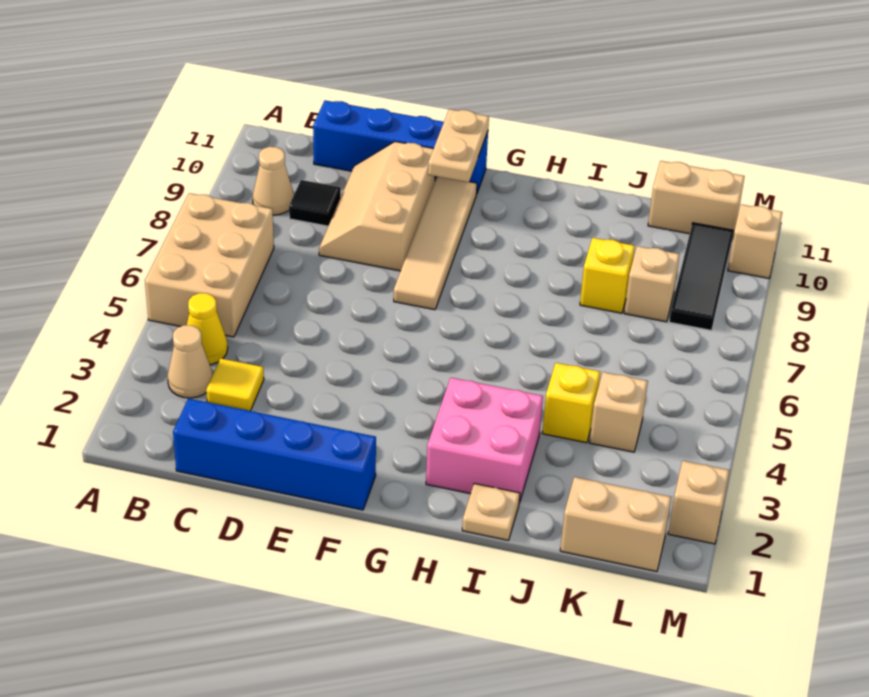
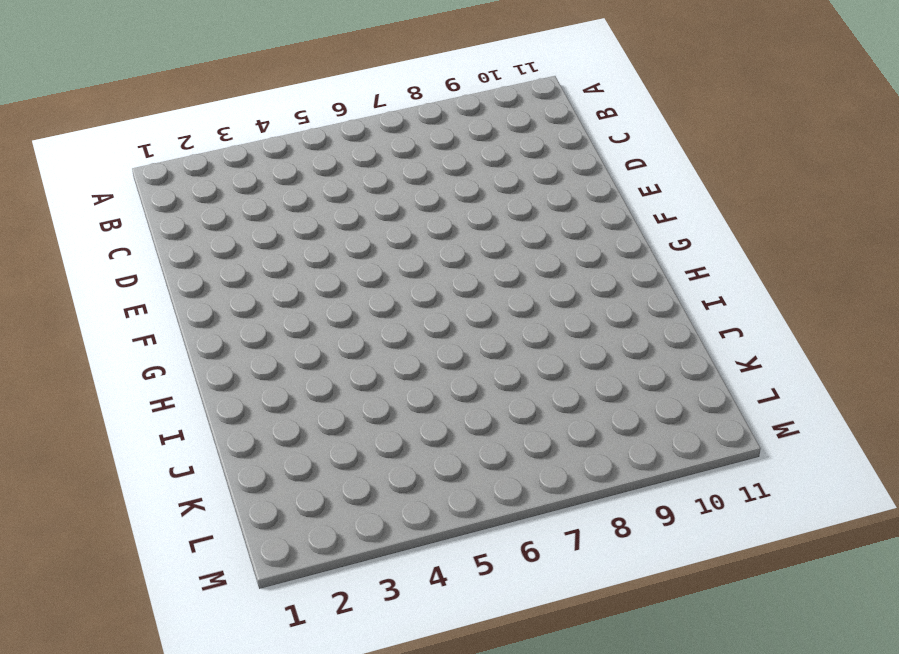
none -> tan brick A5:B7 level 1
none -> tan cone B3 level 1
none -> yellow cone B4 level 1

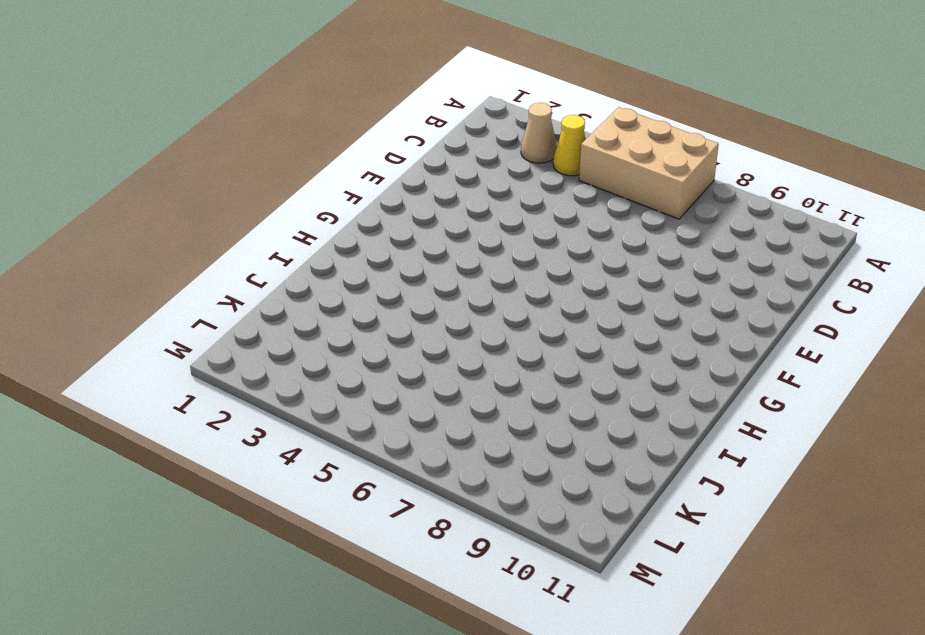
none -> tan cone B9 level 1
none -> blue brick C1:F1 level 1
none -> yellow tile C3 level 1

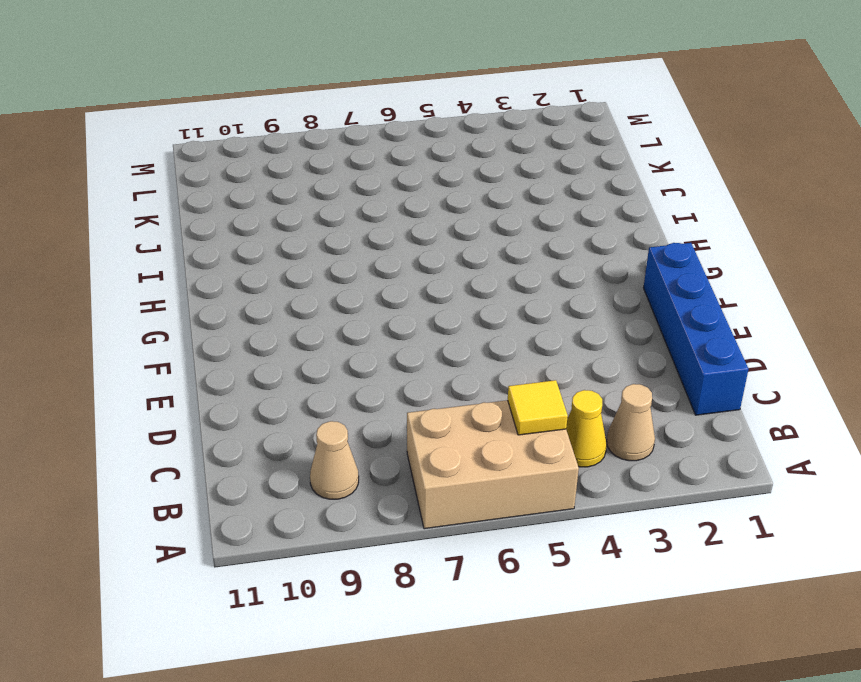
yellow tile B5 level 2 -> yellow tile C3 level 1
none -> black tile C9 level 1
none -> blue brick C11:F11 level 1
none -> tan slope D8:E10 level 1 top E

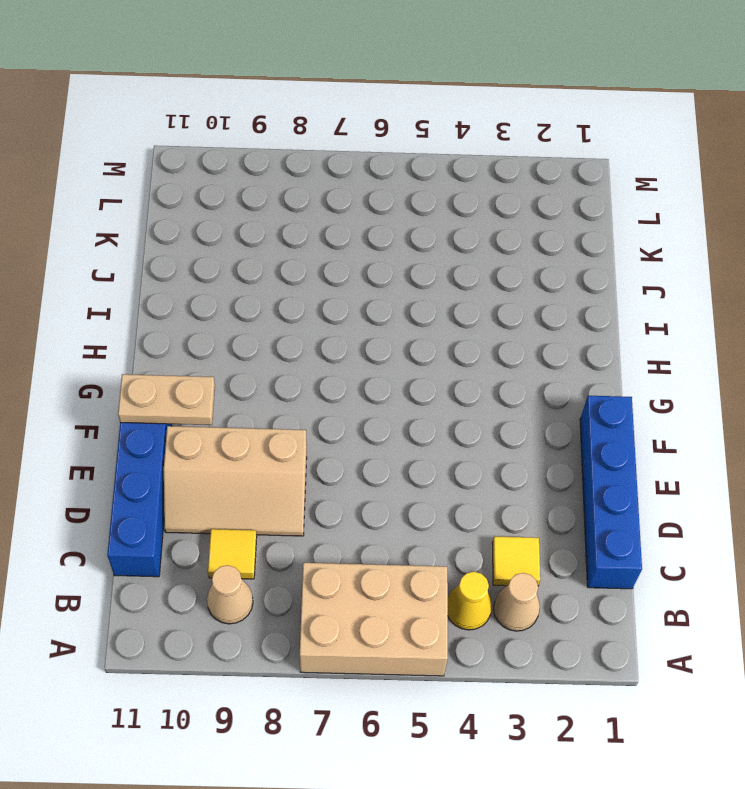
yellow tile C9 level 1 -> black tile C9 level 1
none -> tan tile F7:F10 level 1
none -> pink brick H2:I3 level 1
none -> tan plate I1 level 1

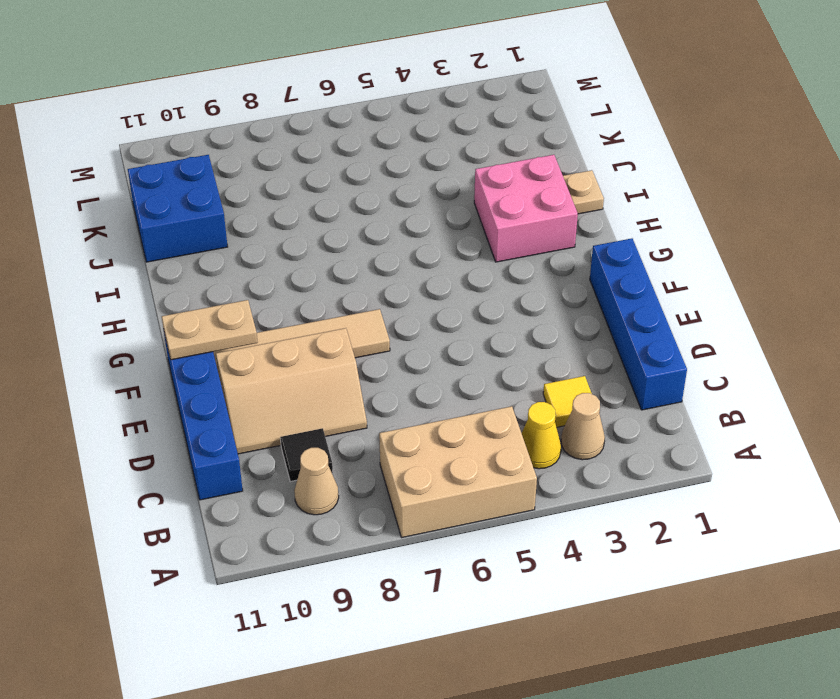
blue brick J10:K11 level 1 -> tan brick K11:L11 level 1
none -> yellow brick J4 level 1
none -> yellow brick J8 level 1
none -> tan brick K1:L1 level 1

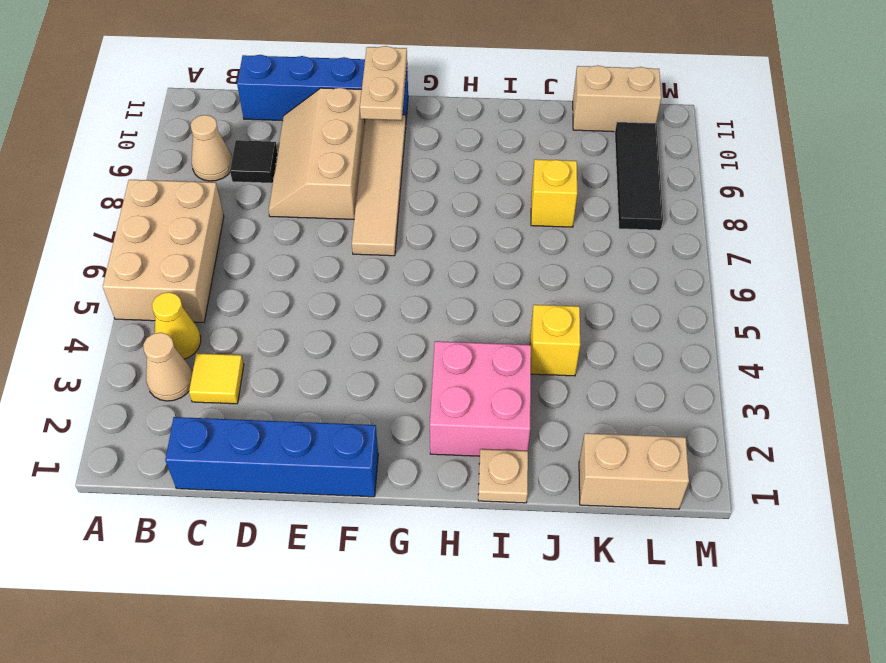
none -> tan brick K4 level 1
none -> tan brick K8 level 1
none -> tan brick M2 level 1

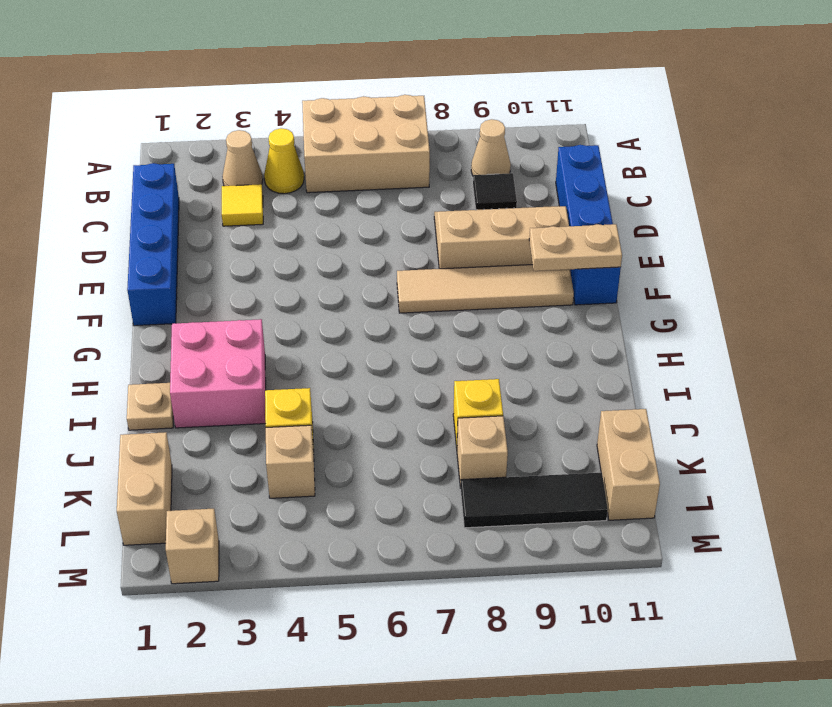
none -> tan brick M10 level 1

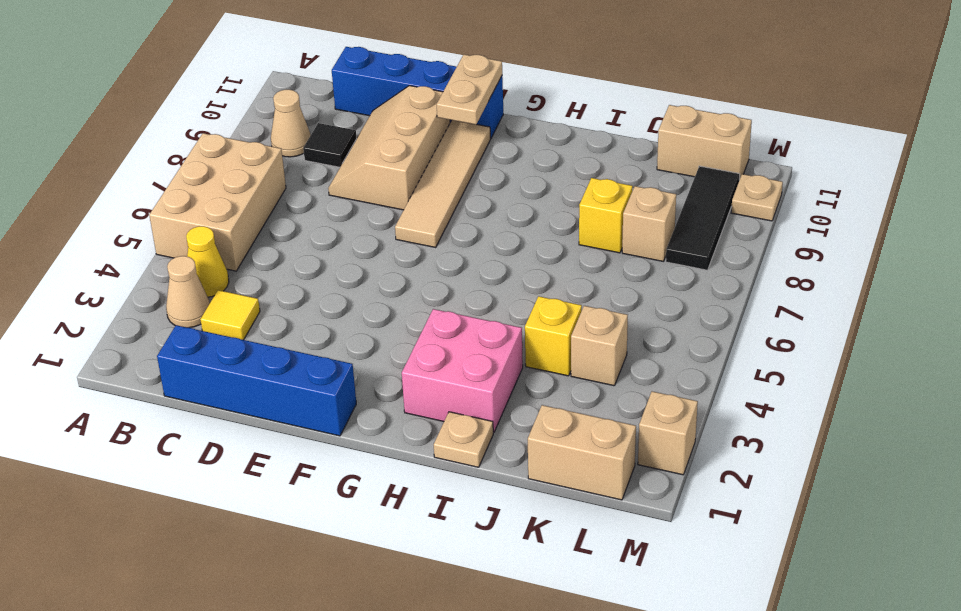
tan plate M10 level 1 -> tan brick M10 level 1

